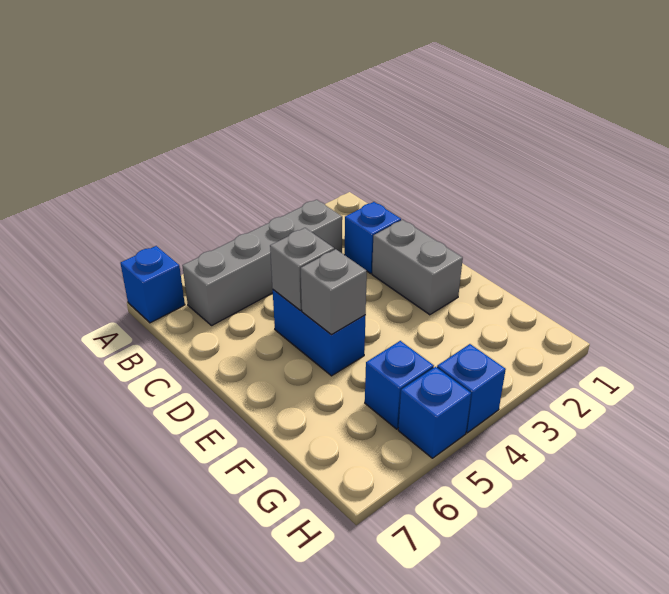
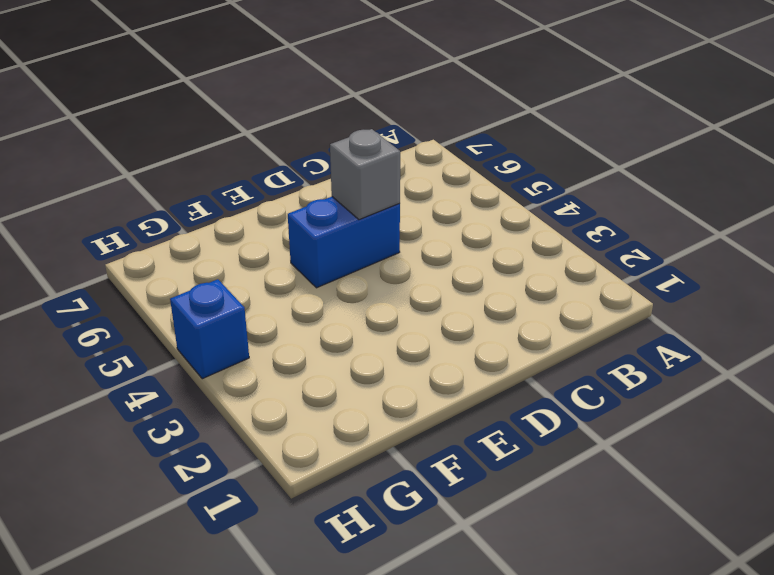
none -> blue brick A7 level 1
none -> grey brick B3:B6 level 1

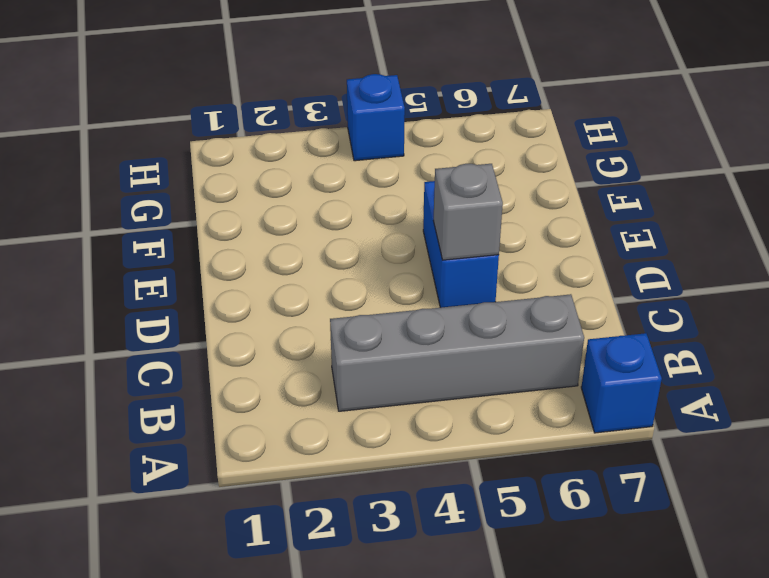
none -> blue brick C2 level 1
none -> grey brick D2:E2 level 1

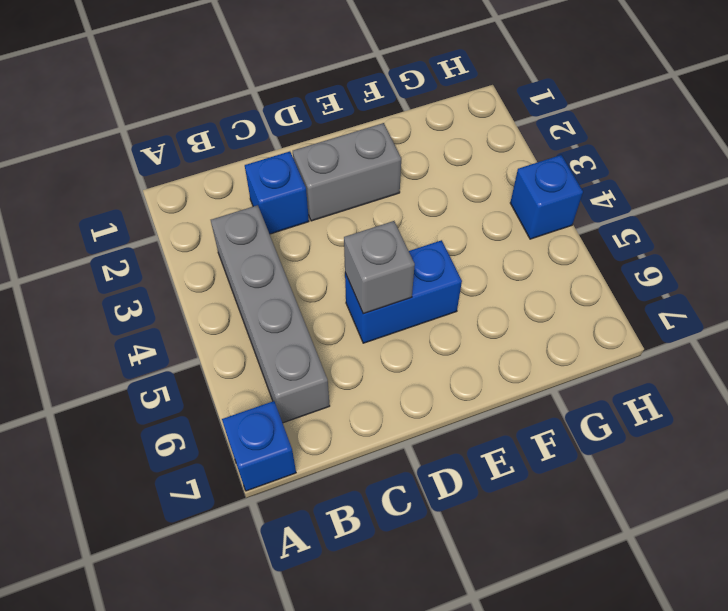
none -> blue brick G5 level 1
none -> blue brick H5 level 1

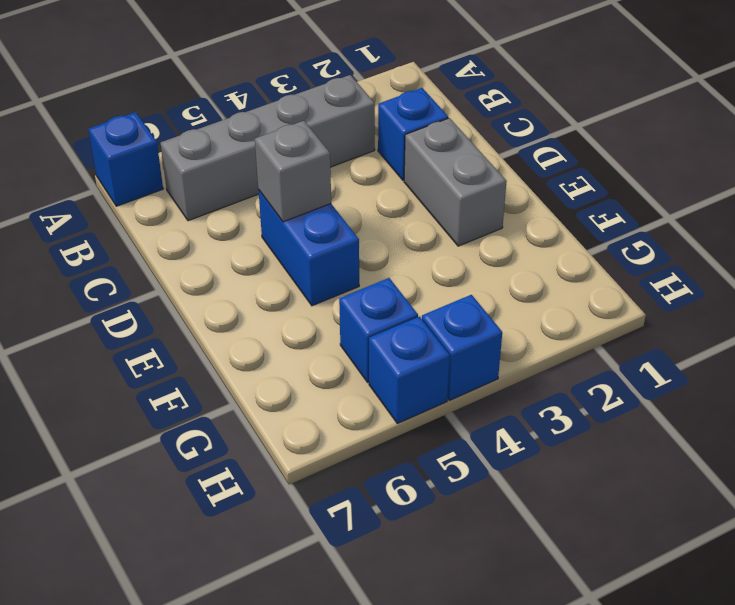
none -> grey brick E5 level 2

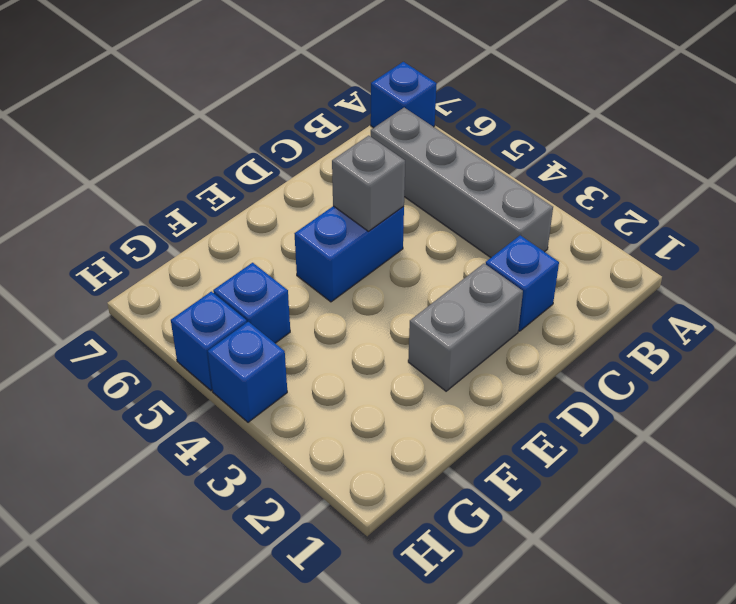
none -> grey brick E5 level 2

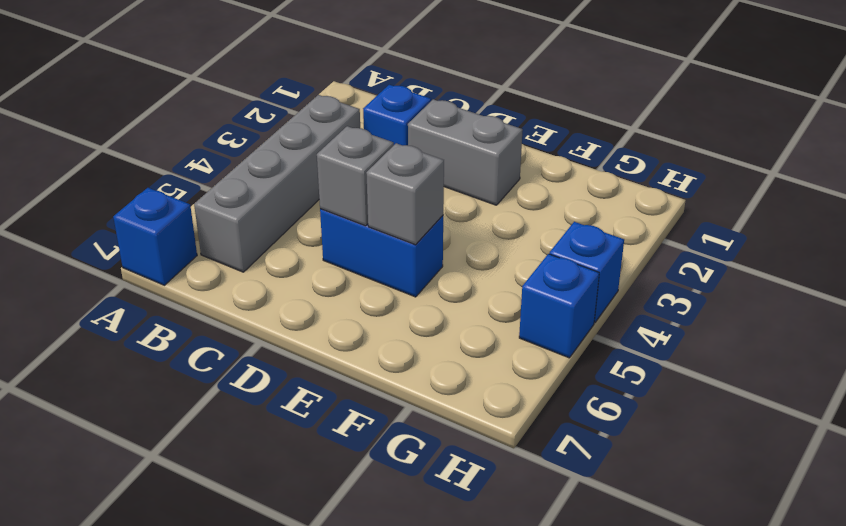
none -> blue brick G5 level 1

